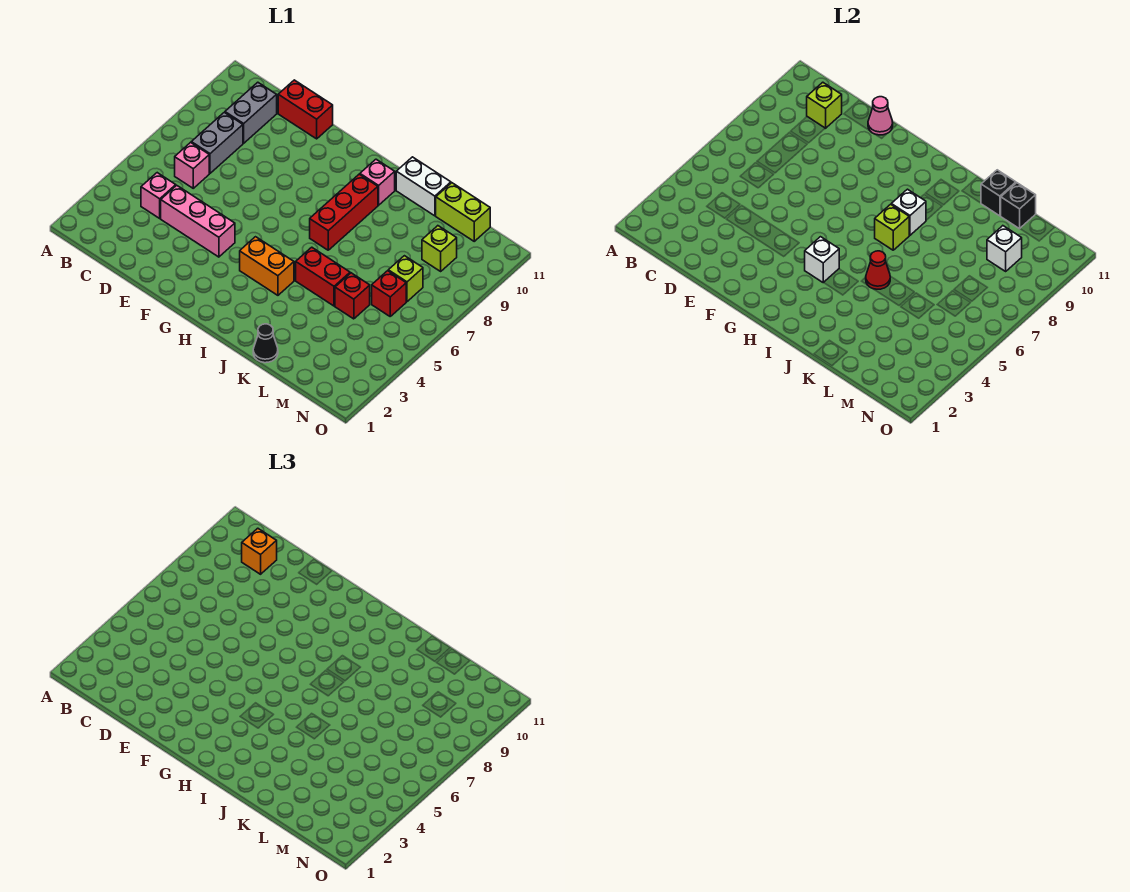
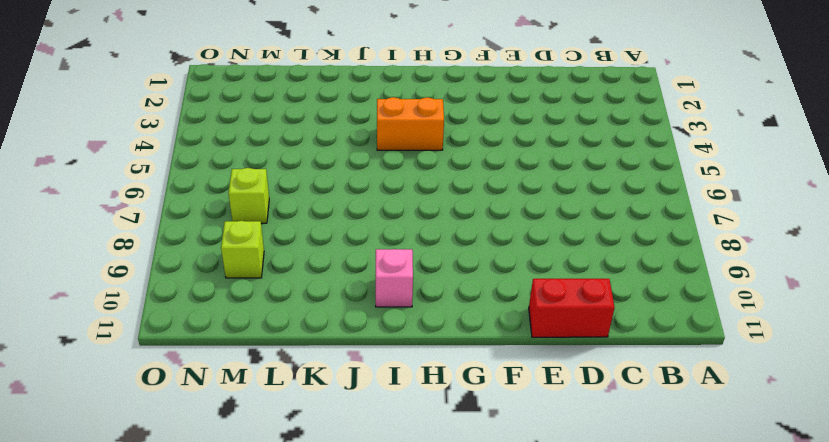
none -> pink brick C4 level 1
none -> pink brick C6 level 1
none -> grey brick C7:C8 level 1

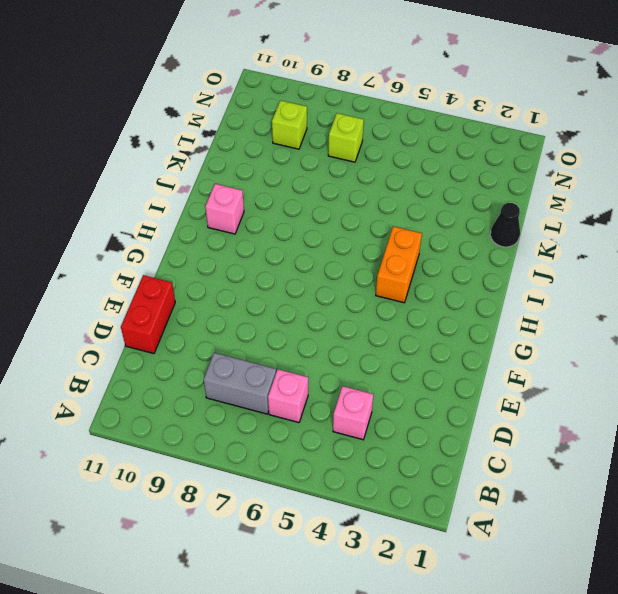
none -> grey brick C9:C10 level 1
none -> pink brick D4:F4 level 1
none -> red brick I7:I9 level 1

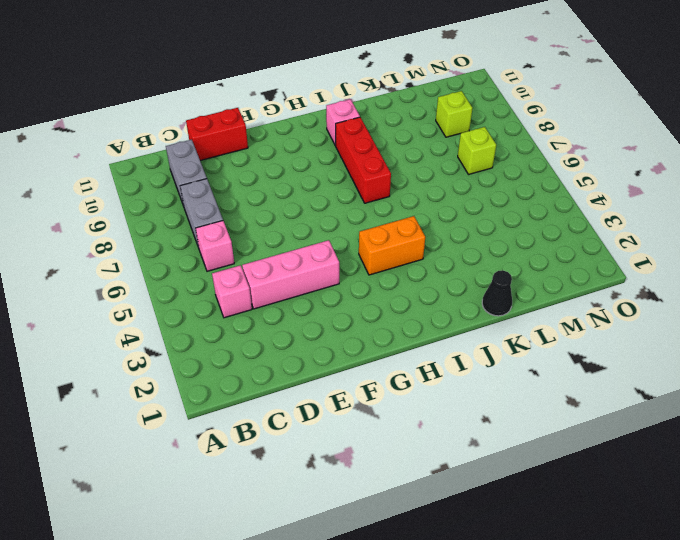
none -> red brick J5:K5 level 1
none -> white brick J11:K11 level 1
none -> red brick L5 level 1

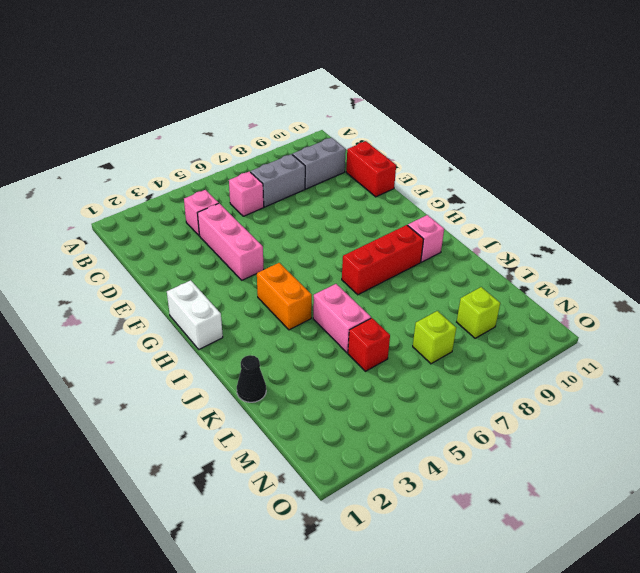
white brick G1:H1 level 1 -> white brick J11:K11 level 1
pink brick J5:K5 level 1 -> red brick J5:K5 level 1
none -> lime brick L11:M11 level 1
none -> red brick M6 level 1
none -> lime brick C10 level 2

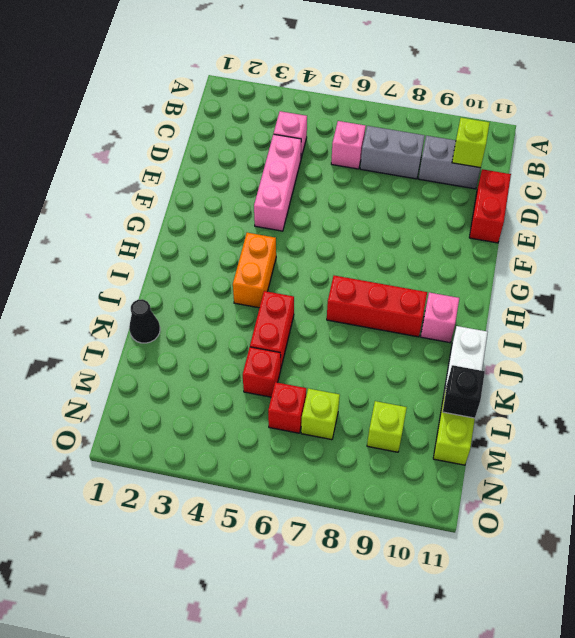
none -> pink cone E11 level 2
none -> white brick H4 level 2
none -> lime brick I7 level 2

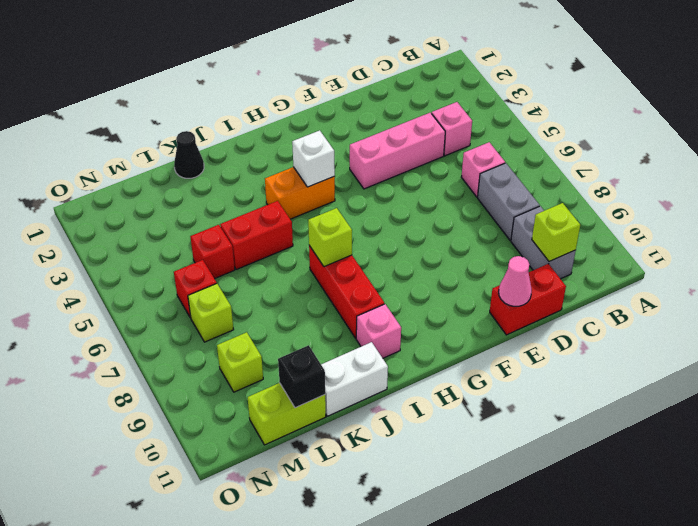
none -> white brick I8 level 2
none -> red cone J5 level 2
none -> black brick K11 level 2

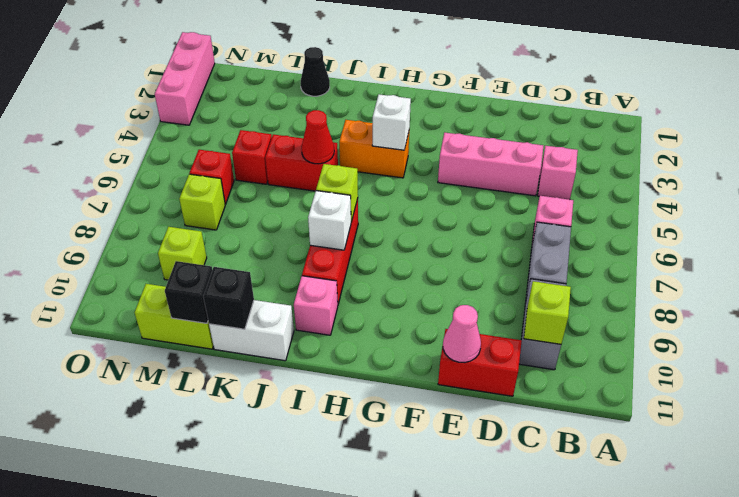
pink brick O1:O3 level 1 -> none
none -> white brick M9 level 2
none -> orange brick C10 level 3

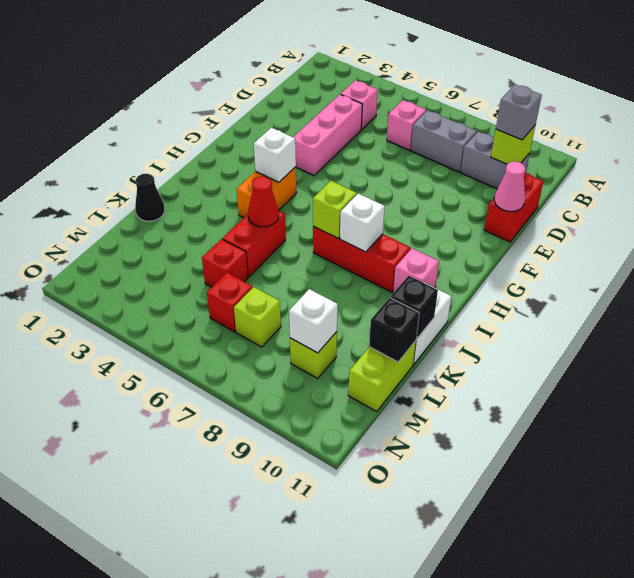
grey brick C10 level 3 -> orange brick C10 level 3

